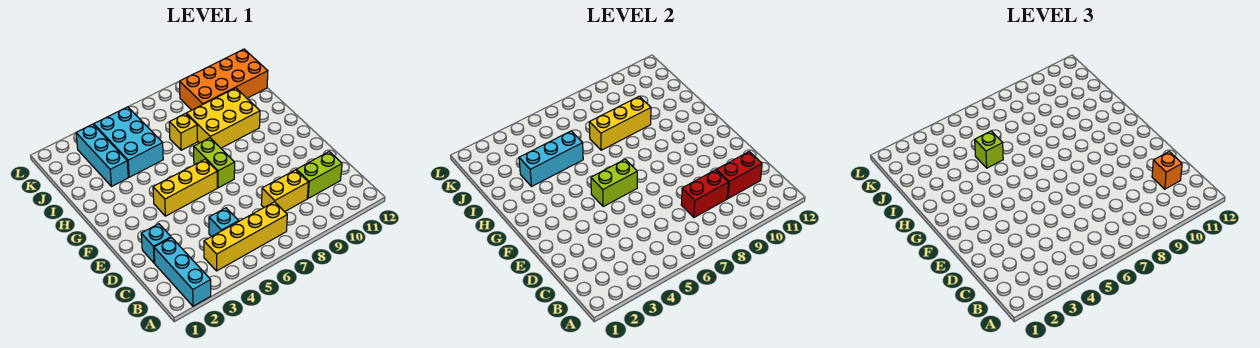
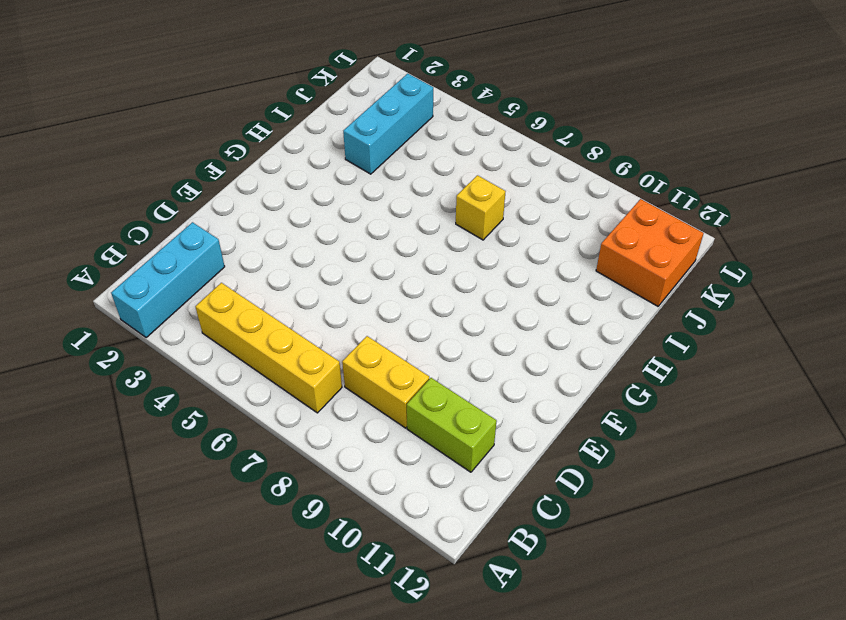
orange brick J11:K12 level 1 -> orange brick J9:K12 level 1
none -> cyan brick C5 level 1
none -> cyan brick D2 level 1
none -> yellow brick F4:F6 level 1

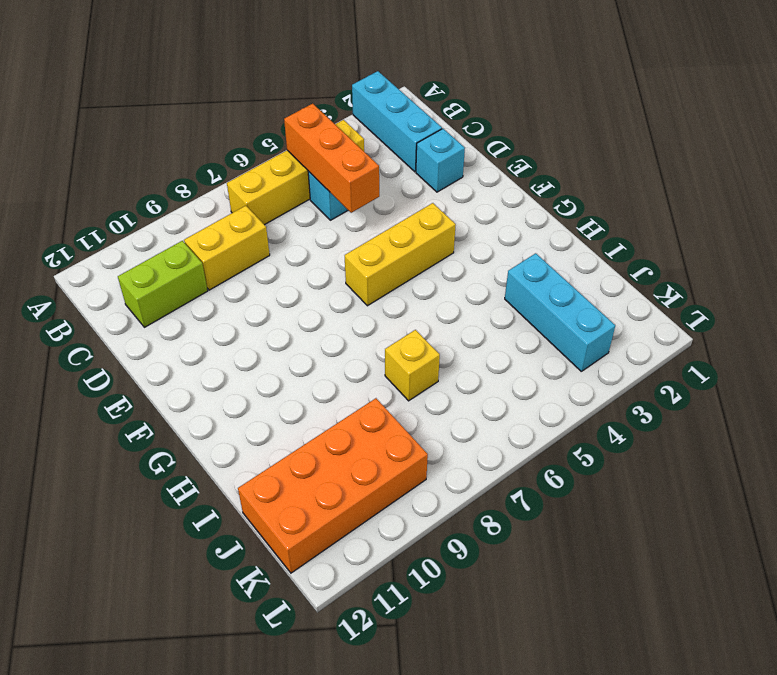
orange brick B5:D5 level 2 -> none
none -> lime brick F7:G7 level 1
none -> yellow brick H8:I10 level 1
none -> cyan brick I4:K5 level 1

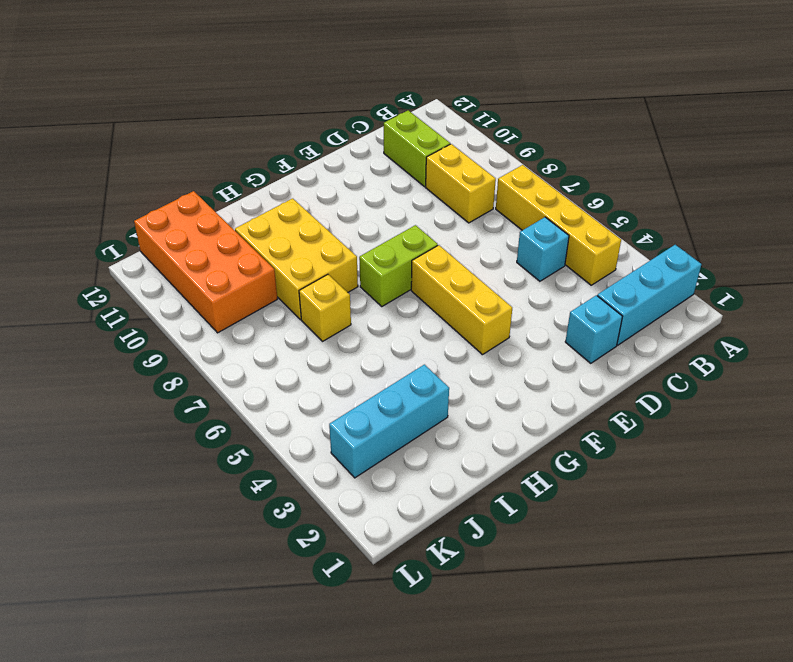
none -> cyan brick I4:K5 level 1
none -> red brick C8:C9 level 2
none -> red brick C10:C11 level 2

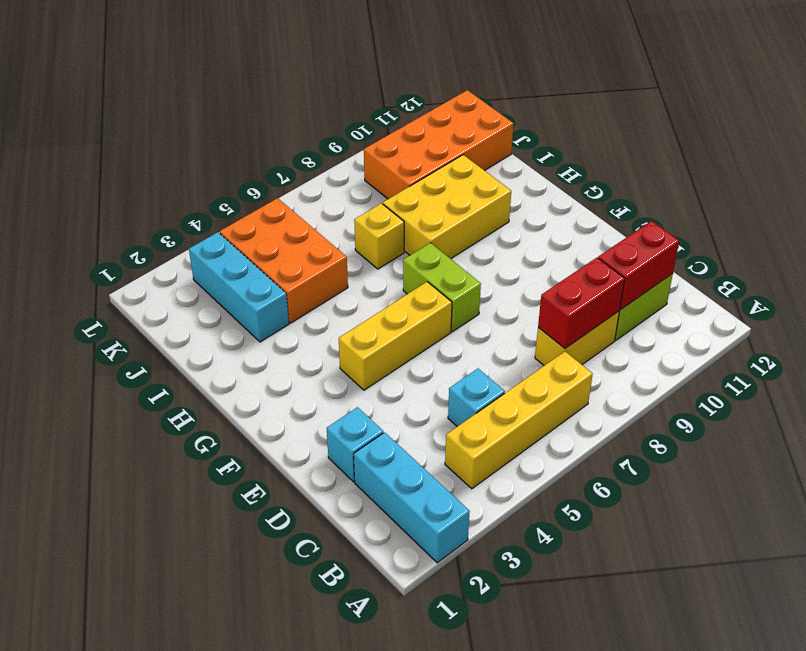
orange brick I4:K5 level 1 -> cyan brick I4:K5 level 1
none -> lime brick F5:F6 level 2
none -> cyan brick I3:I5 level 2
none -> yellow brick I7:I9 level 2

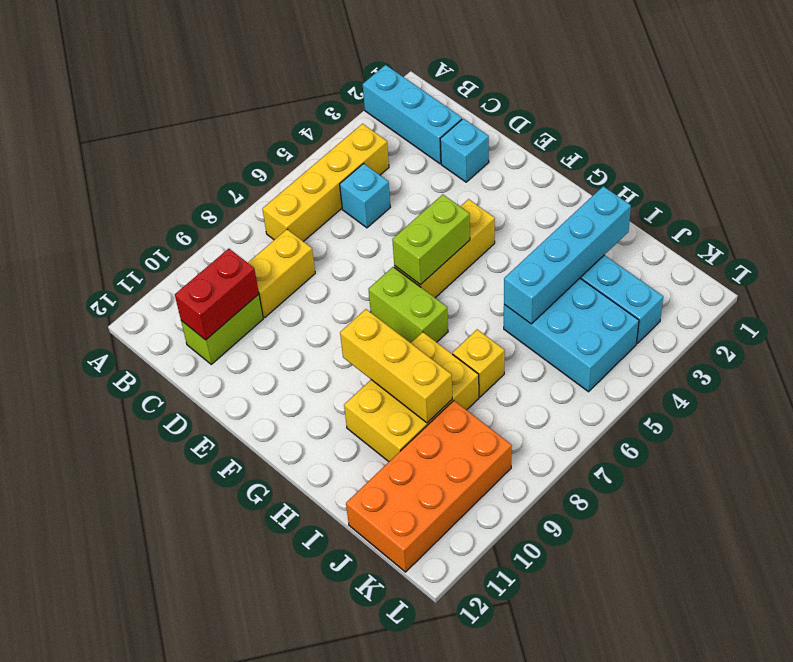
yellow brick G9:I9 level 2 -> yellow brick I7:I9 level 2
cyan brick I2:I5 level 2 -> cyan brick I3:I5 level 2
none -> red brick C8:C9 level 2
none -> orange brick C11 level 3
none -> lime brick I5 level 3

